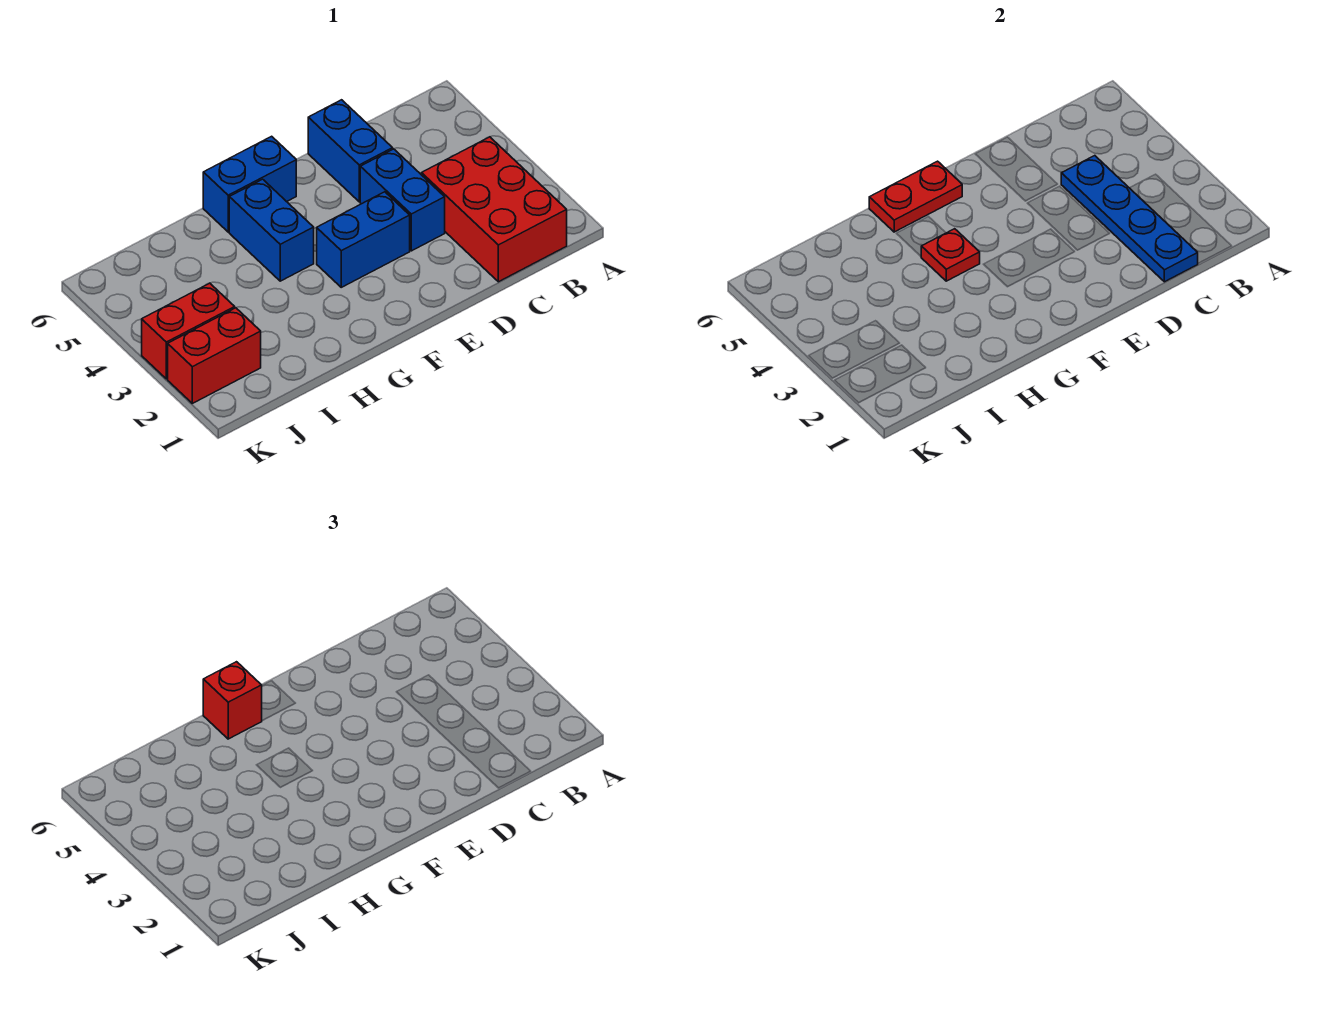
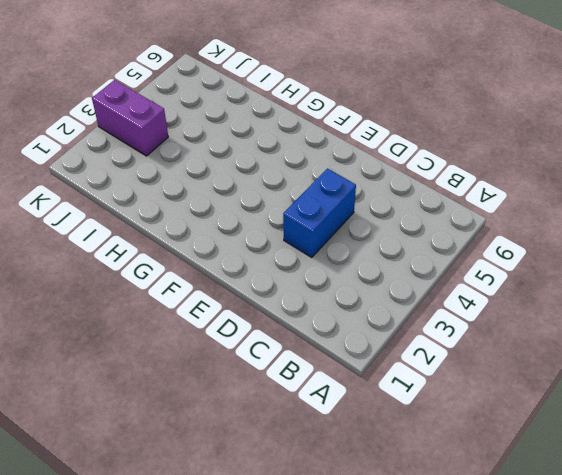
purple brick J3:K3 level 1 -> red brick J3:K3 level 1
none -> red brick B1:C3 level 1
none -> blue brick D5:D6 level 1
none -> blue brick E3:F3 level 1

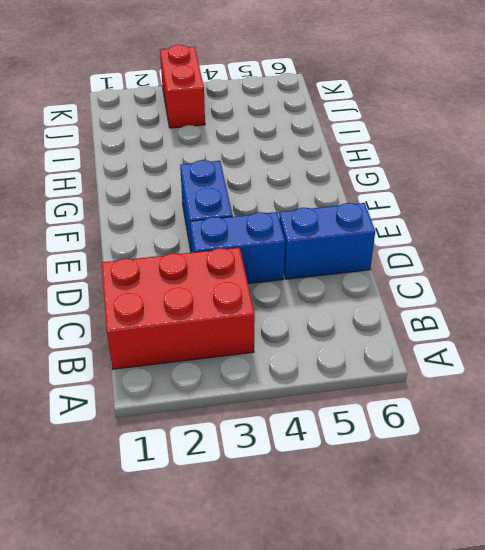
none -> blue brick F6:G6 level 1
none -> blue brick G4:G5 level 1
none -> red brick J2:K2 level 1

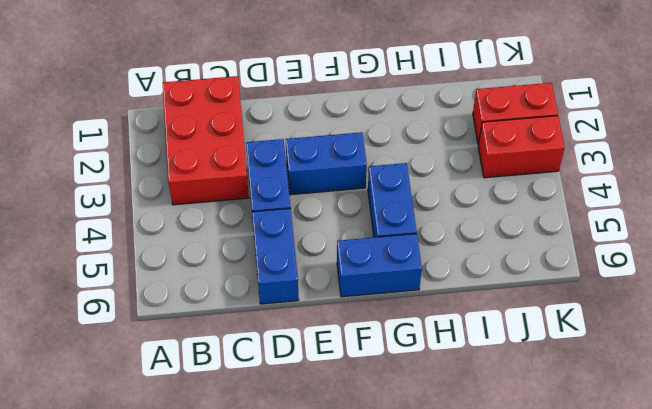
none -> blue plate C1:C4 level 2
none -> red plate F6:G6 level 2
none -> red plate G4 level 2

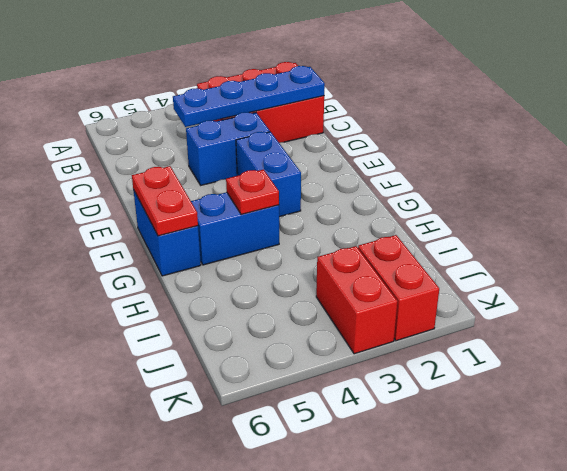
none -> blue brick D5:D6 level 1
none -> red brick G6 level 3

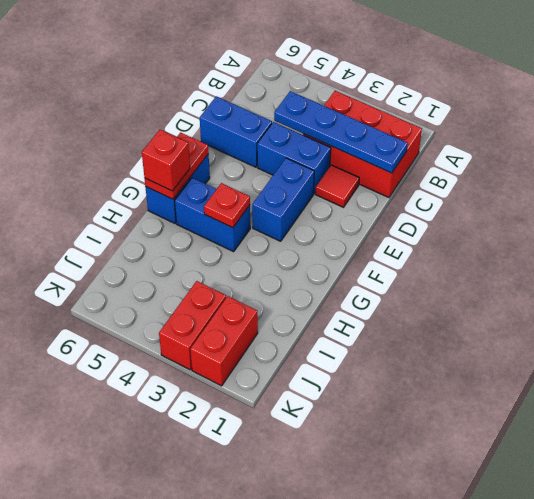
red tile D2 level 1 -> none

